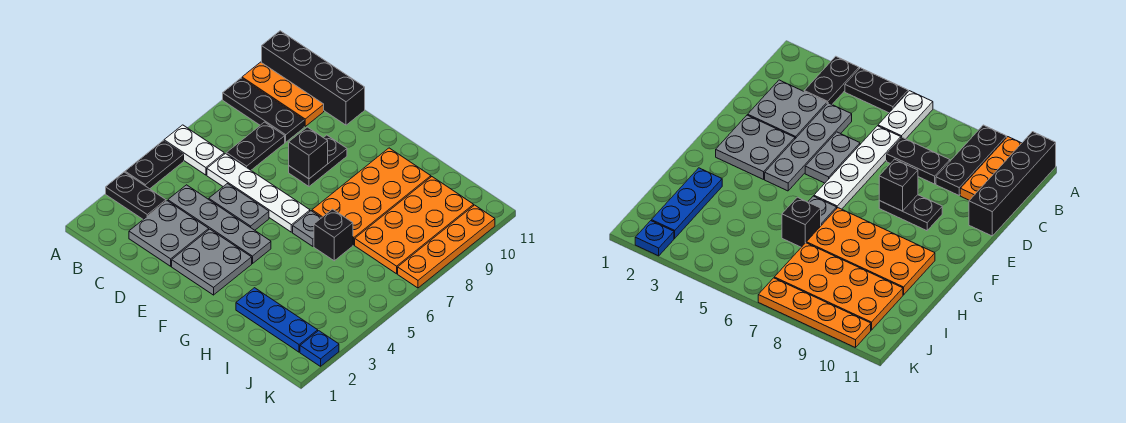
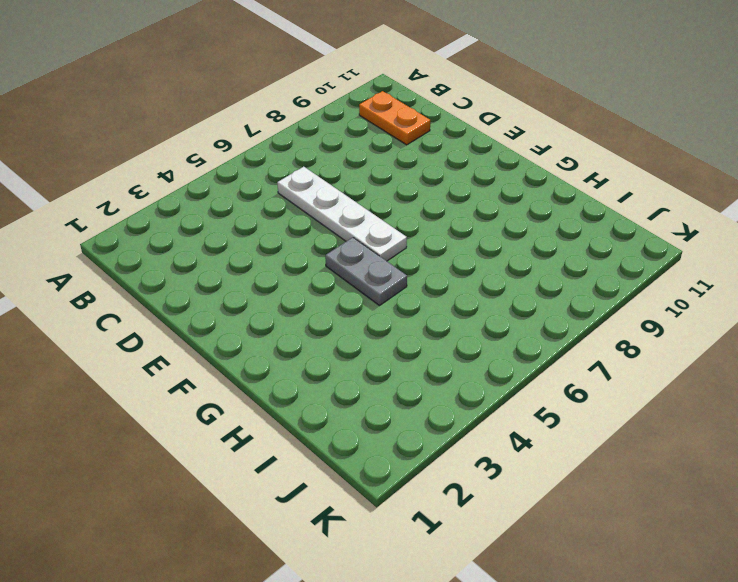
orange plate B10:C10 level 1 -> orange plate A10:C10 level 1
grey plate F5:G5 level 1 -> grey plate D5:E5 level 1
none -> black plate A3:B3 level 1
none -> black plate A4:A5 level 1
none -> white plate A6:B6 level 1

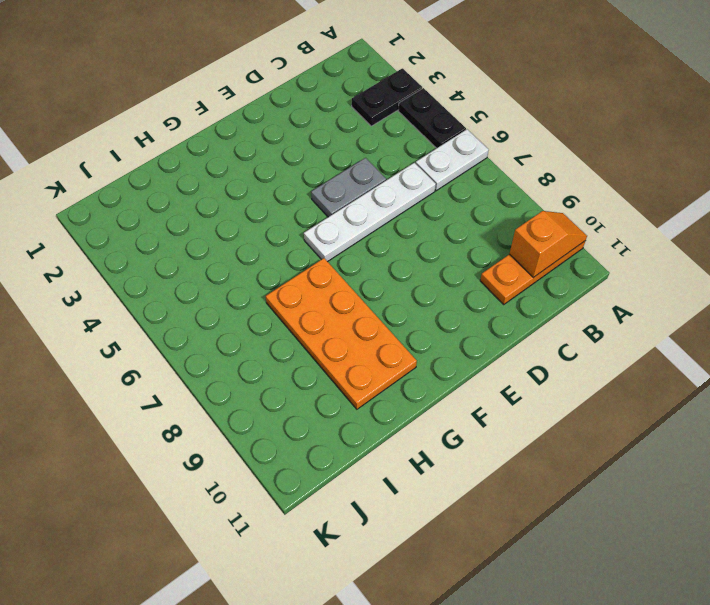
orange slope A10:B10 level 2 top B -> none
none -> black plate A9:C9 level 1
none -> black brick A11:D11 level 1
none -> grey plate C2:D3 level 1

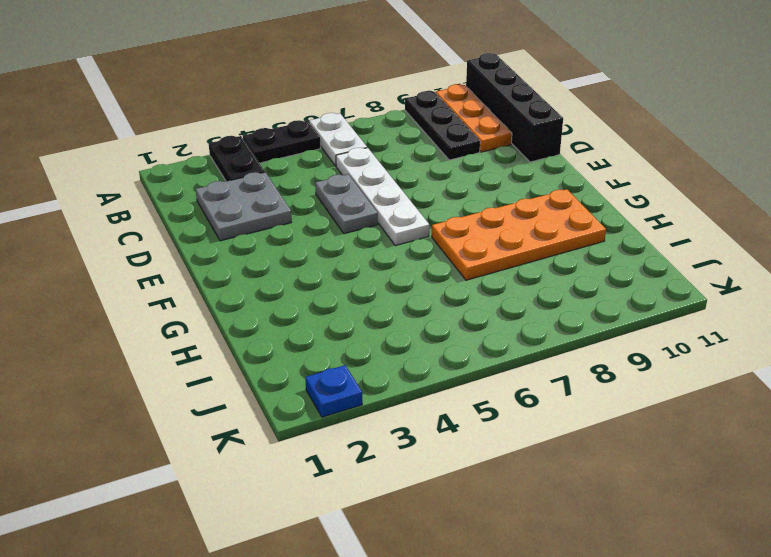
none -> grey plate C4:F4 level 1
none -> black plate C7:C8 level 1
none -> grey plate E2:F3 level 1

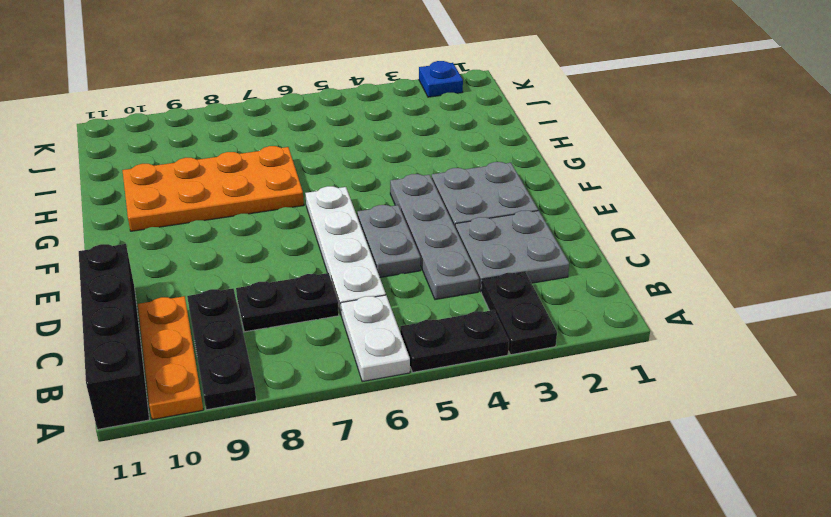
none -> black plate E8:E9 level 1
none -> grey plate G6 level 1
none -> blue plate H2:J2 level 1

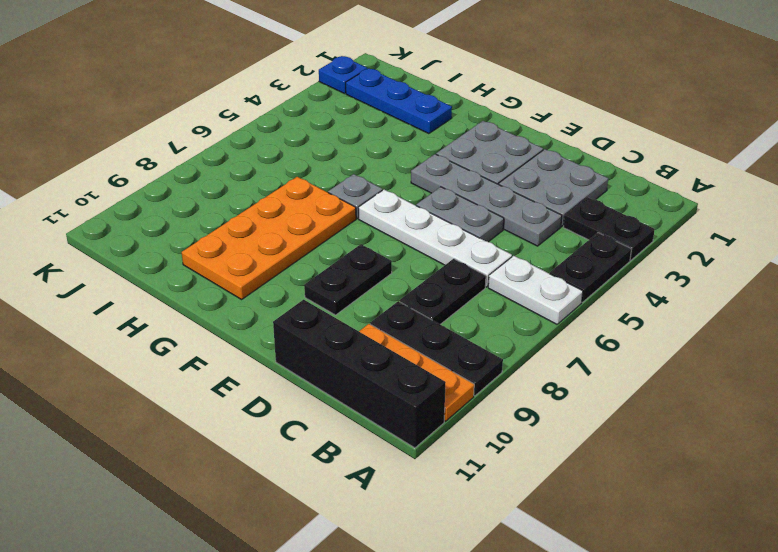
none -> black brick H6 level 1
none -> orange plate I7:J10 level 1
none -> orange plate K7:K10 level 1

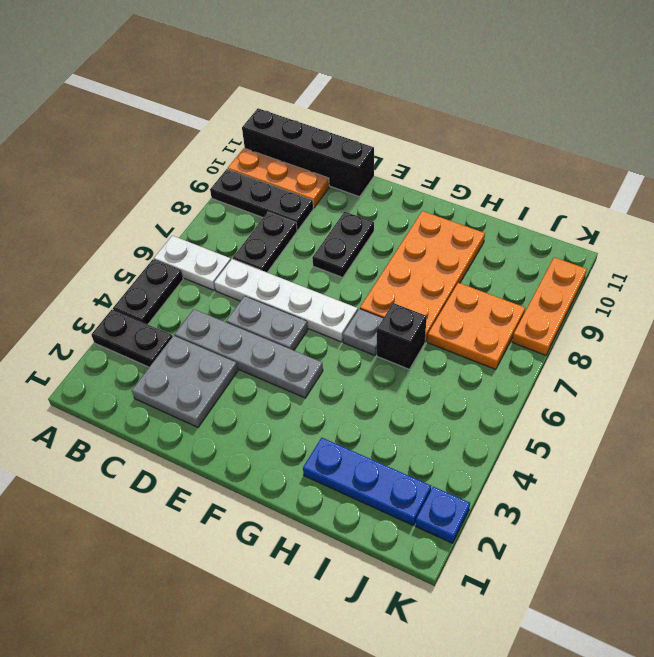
orange plate I7:J8 level 1 -> orange plate I7:J10 level 1
orange plate K8:K10 level 1 -> orange plate K7:K10 level 1
none -> grey plate E2:F3 level 1
none -> black brick E8 level 2

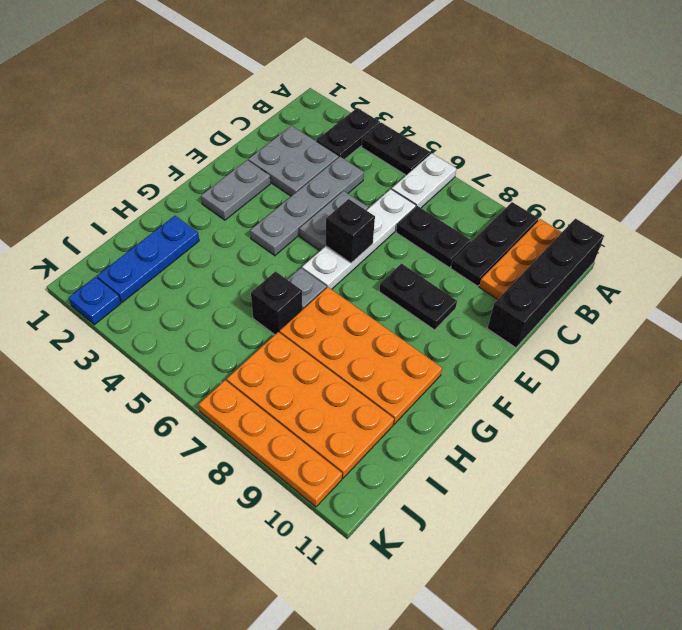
grey plate E2:F2 level 1 -> grey plate E2:F3 level 1
black brick E6 level 2 -> black brick E8 level 2

